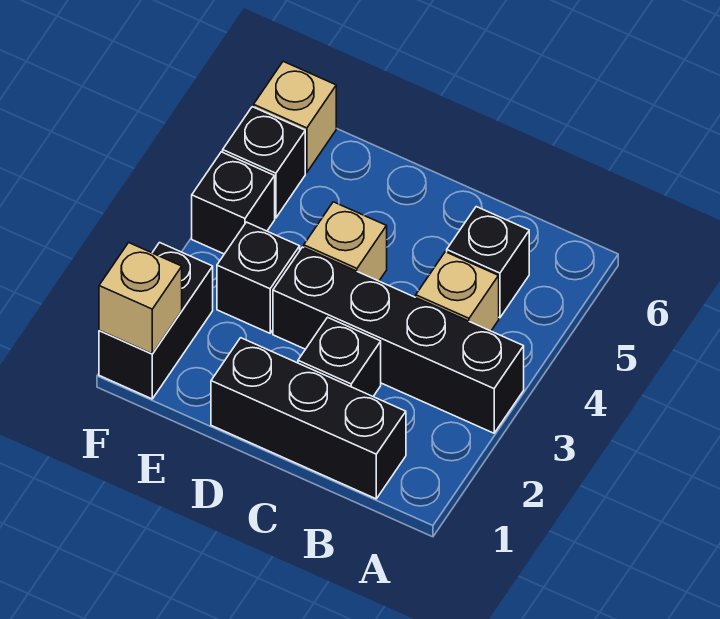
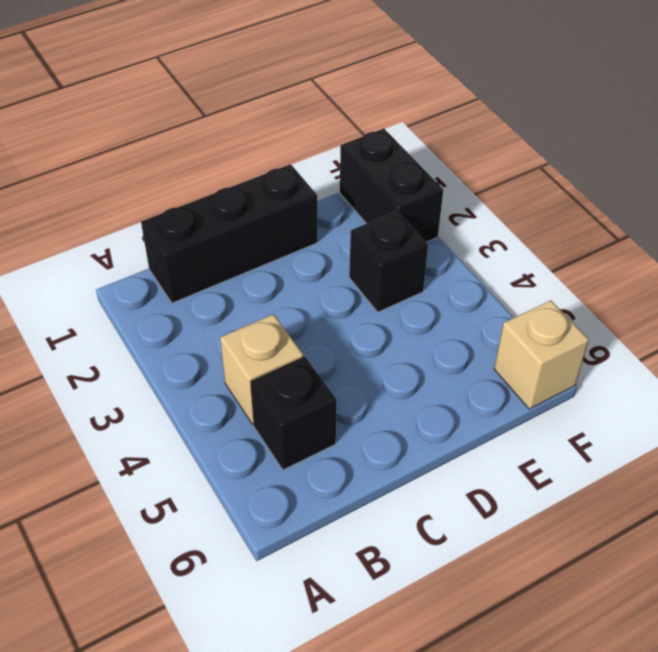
none -> black brick A3:D3 level 1
none -> black brick C2 level 1
none -> tan brick D4 level 1

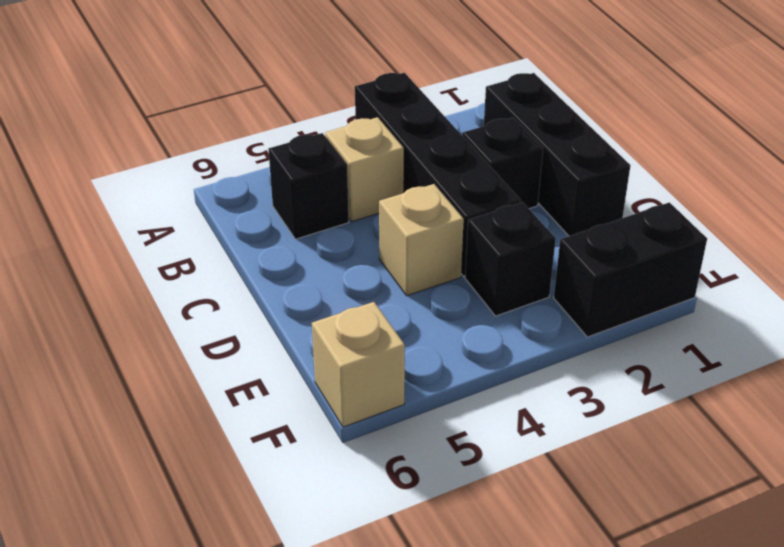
none -> black brick F4 level 1
none -> black brick F5 level 1
none -> tan brick F1 level 2

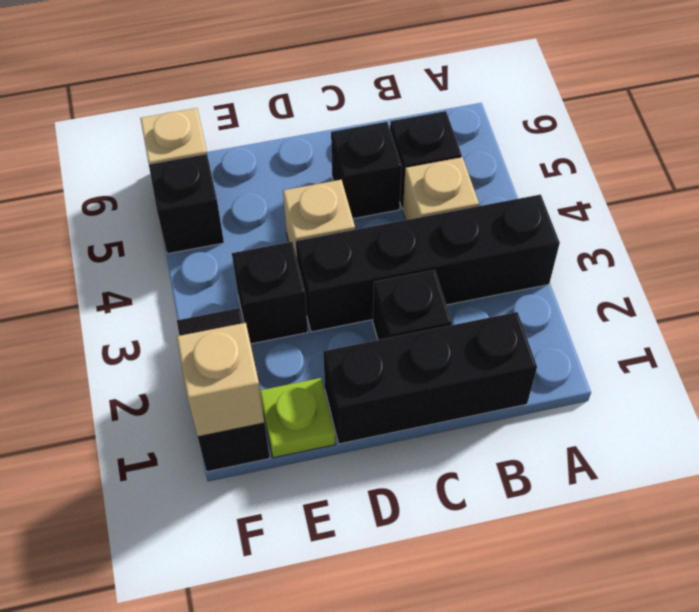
black brick C5 level 1 -> black brick F4 level 1
lime plate E1 level 1 -> none

